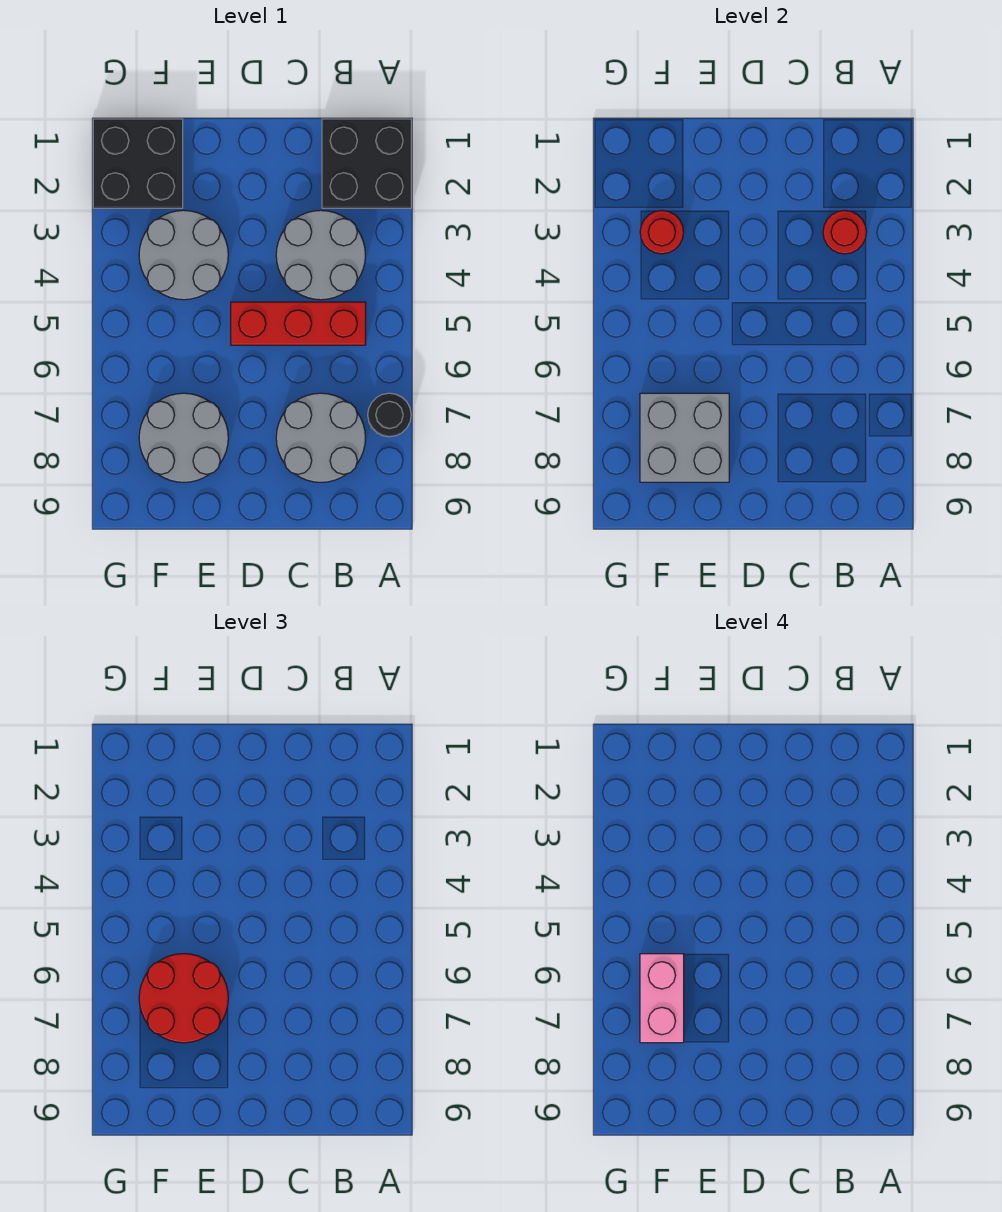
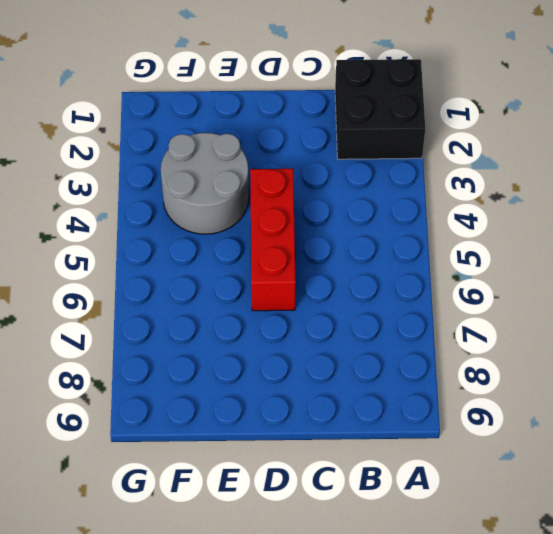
red brick D4:D6 level 1 -> red brick B5:D5 level 1
none -> black round brick A7 level 1
none -> grey round brick B3:C4 level 1
none -> grey round brick B7:C8 level 1

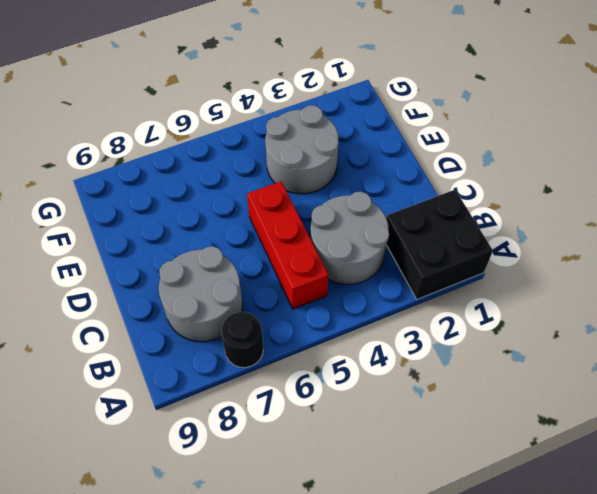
none -> grey round brick E7:F8 level 1
none -> black brick F1:G2 level 1
none -> red round brick B3 level 2

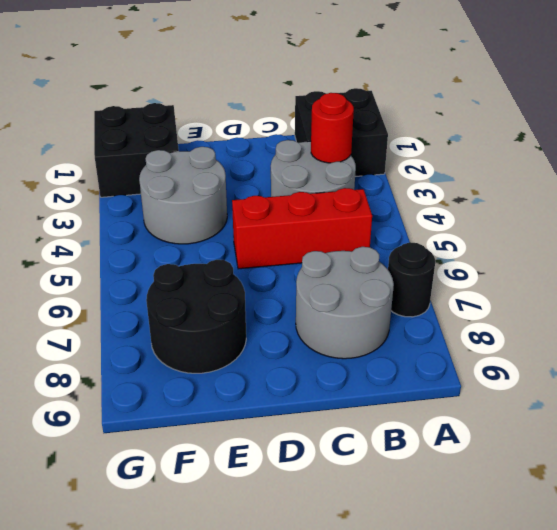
black round brick E7:F8 level 1 -> grey round brick E7:F8 level 1
none -> grey brick E7:F8 level 2
none -> red round brick F3 level 2
none -> red round brick E6:F7 level 3

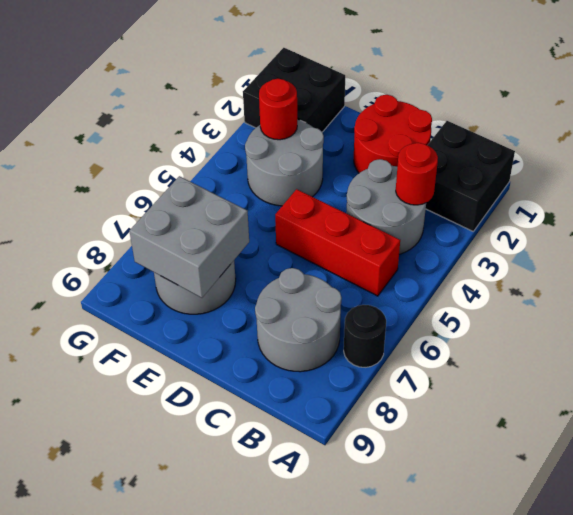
red round brick C1:D2 level 1 -> red round brick E6:F7 level 3
none -> pink brick F6:F7 level 4

